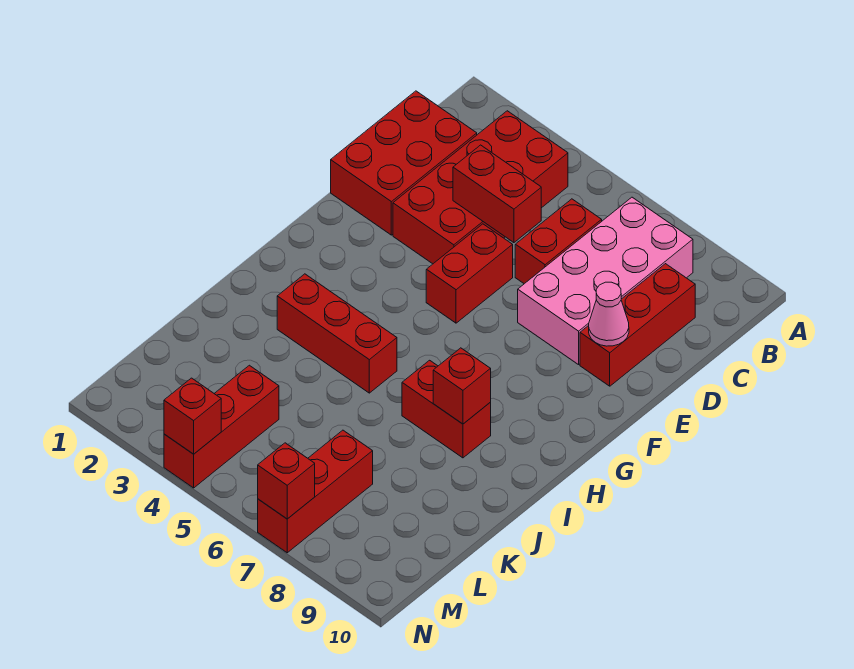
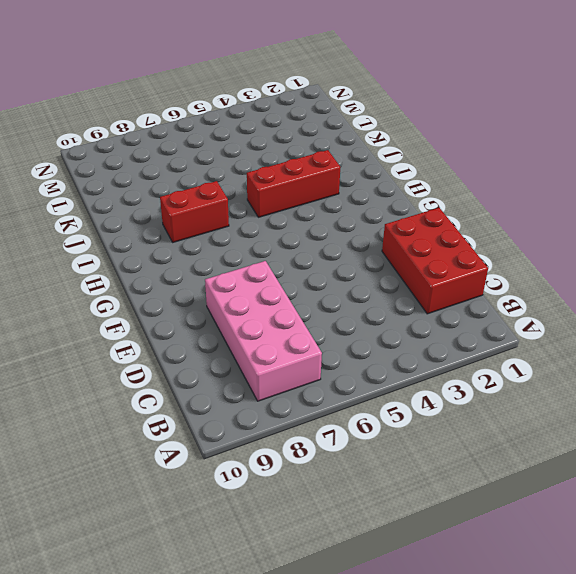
none -> red brick B3:E4 level 1
none -> red brick C6:D6 level 1
none -> red brick C9:E9 level 1

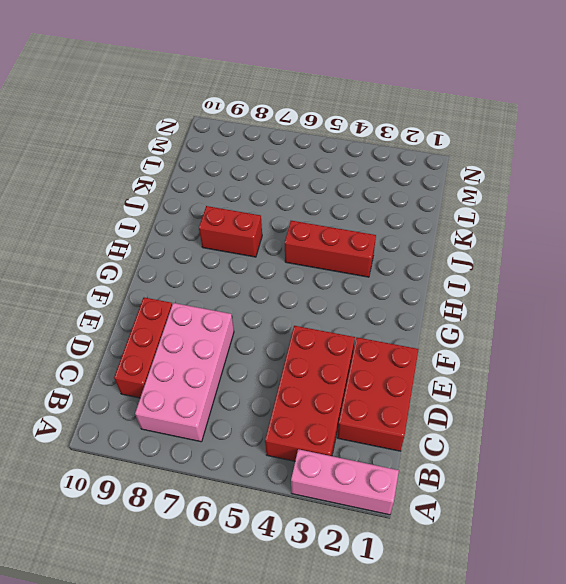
pink brick A1:A3 level 1 -> none
none -> red brick C6:D6 level 1
none -> red brick E5:F5 level 1
none -> red brick L4:N4 level 1

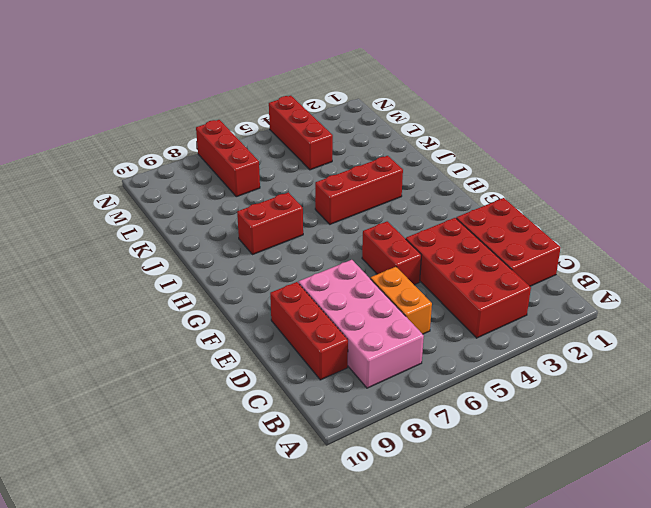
orange brick C6:D6 level 1 -> red brick C6:D6 level 1
none -> red brick D4:D5 level 2
none -> pink cone E9 level 2
none -> red brick I8 level 2

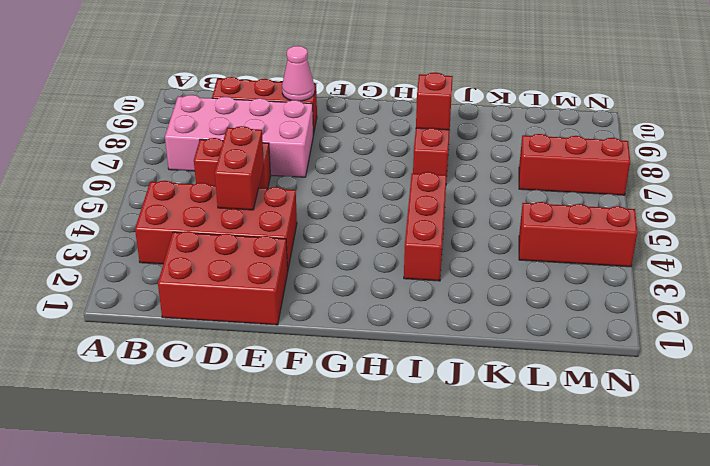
none -> red brick E5:F5 level 1
none -> red brick N4 level 2
none -> red brick N7 level 2

